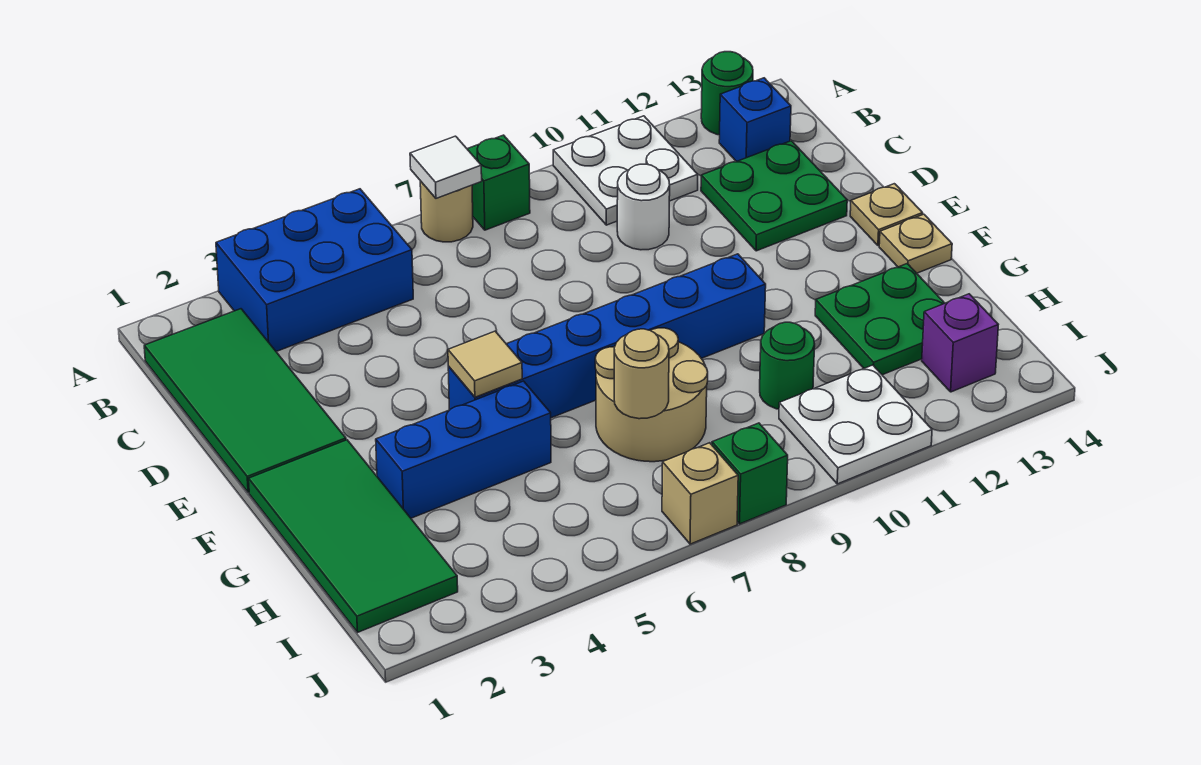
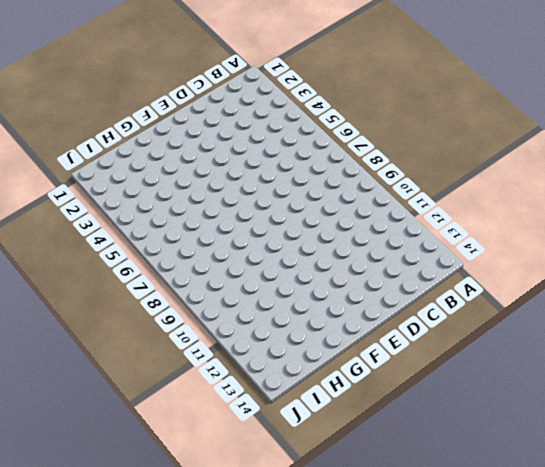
none -> blue brick A3:B5 level 1
none -> tan round brick A7 level 1
none -> green brick A8 level 1

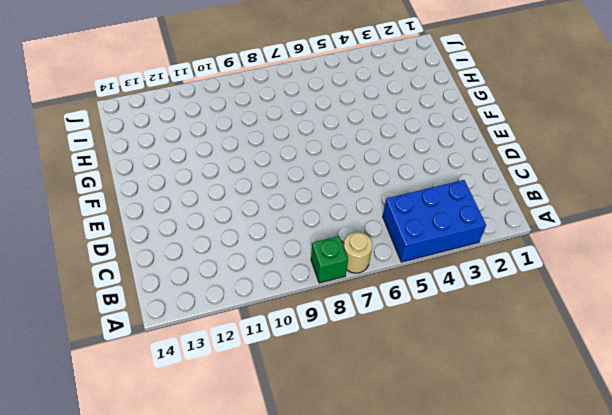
none -> white plate A10:B11 level 1
none -> green round brick A13 level 1
none -> green tile B1:E2 level 1

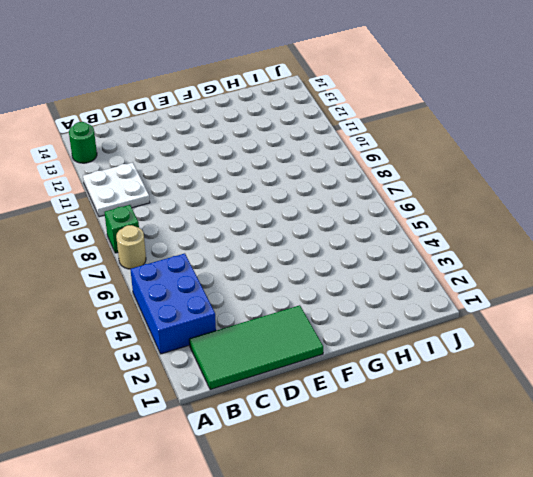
none -> blue brick B13 level 1
none -> white round brick C10 level 1
none -> green plate C12:D13 level 1

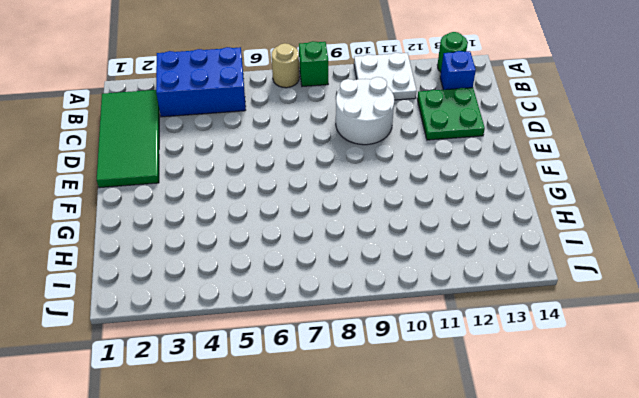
white round brick C9:D10 level 1 -> white round brick C10 level 1
none -> tan plate E14 level 1
none -> green tile F1:I2 level 1
none -> blue brick F5:F10 level 1

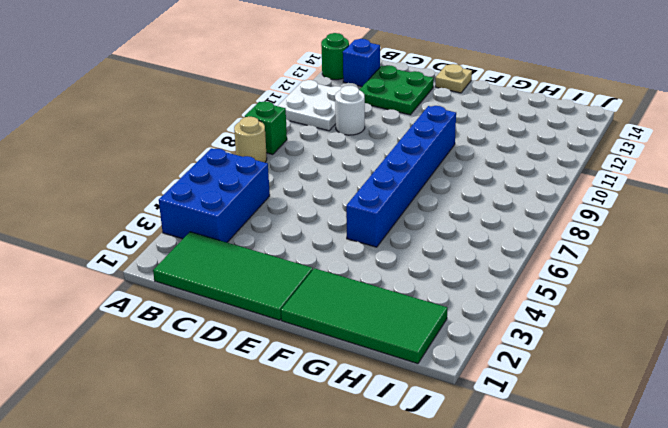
none -> tan plate F14 level 1
none -> blue brick G3:G5 level 1
none -> tan round brick G7:H8 level 1

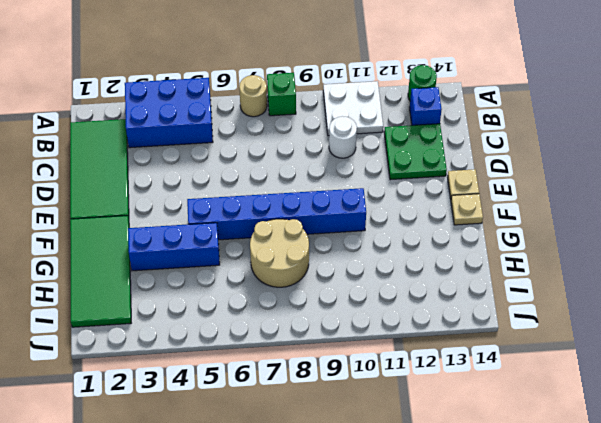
none -> green plate G12:H13 level 1
none -> green round brick H10 level 1
none -> white plate I10:J11 level 1

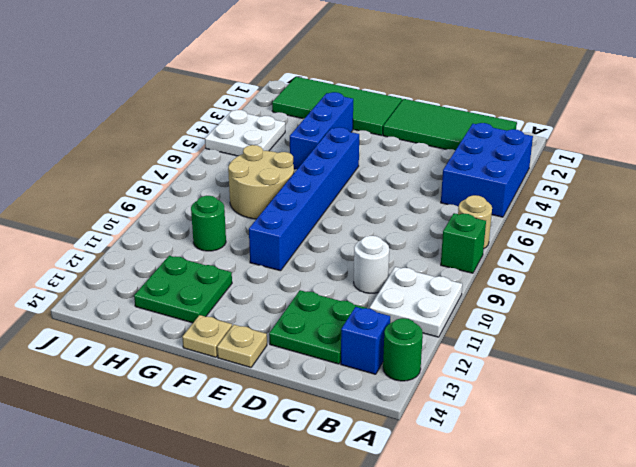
white plate I4:J5 level 1 -> white plate I10:J11 level 1
none -> purple brick I13 level 1
none -> tan brick J7 level 1
none -> green brick J8 level 1

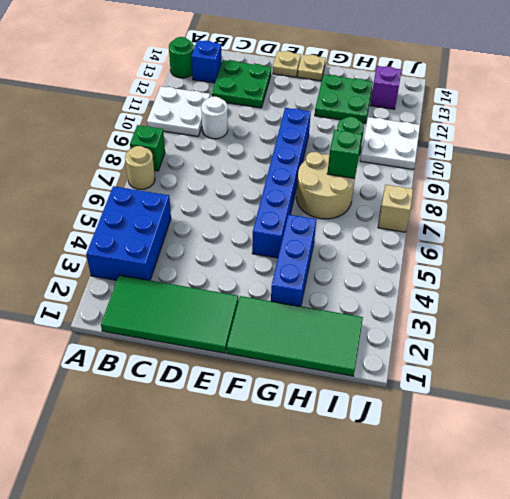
green brick H8 level 2 -> green brick J8 level 1
none -> white tile A7 level 2
none -> tan tile F5 level 2
none -> tan round brick H7 level 2

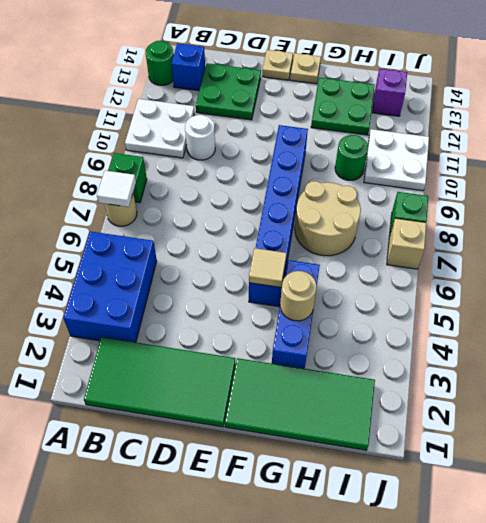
tan round brick G4 level 2 -> tan round brick H7 level 2

